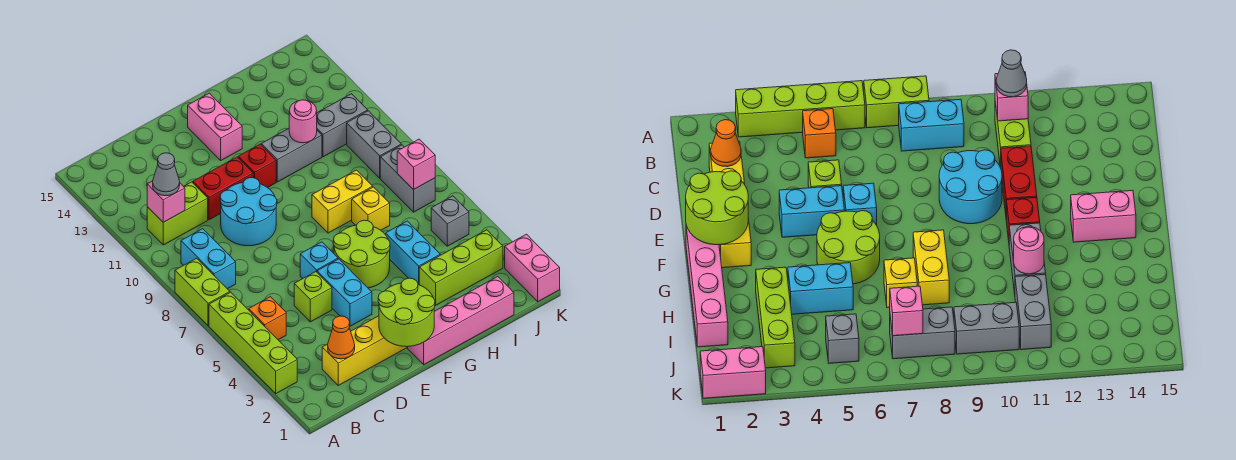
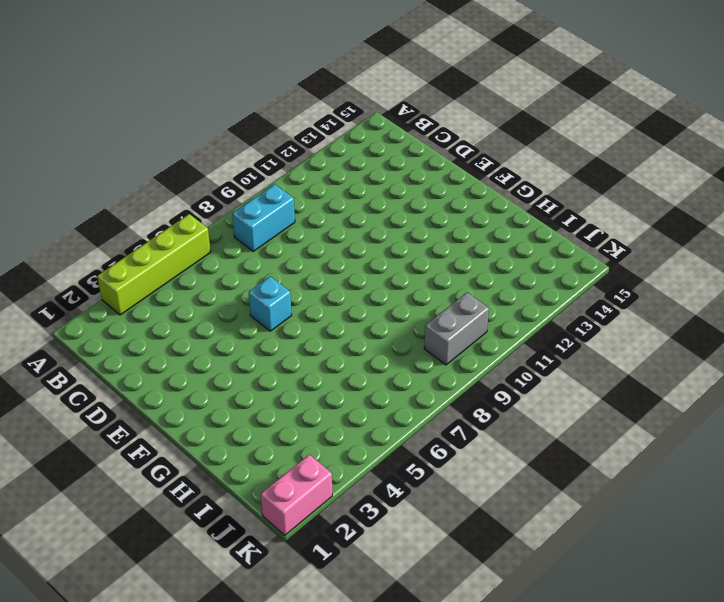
none -> lime brick A7:A8 level 1
none -> orange brick B5 level 1
none -> lime brick B11:C11 level 1
none -> yellow brick C2:F2 level 1

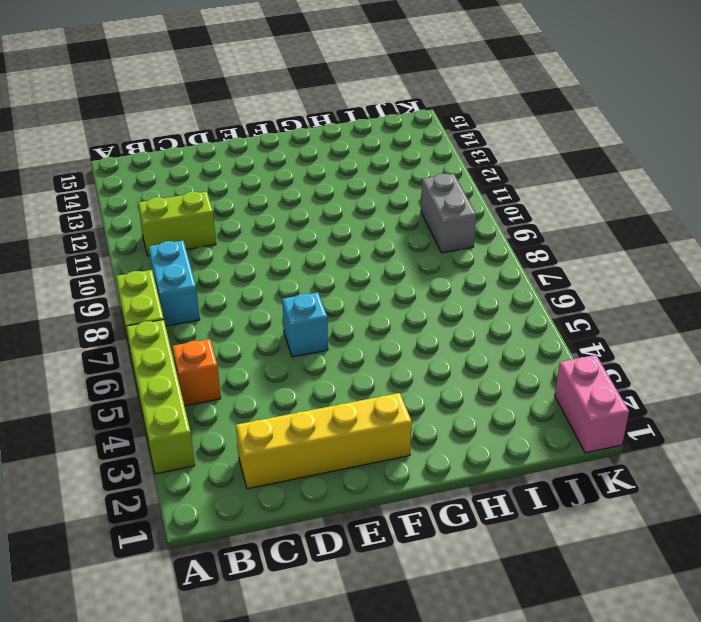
none -> lime brick D5 level 1
none -> cyan round brick D9:E10 level 1
none -> red brick D11:E11 level 1
none -> cyan brick E4:E5 level 1

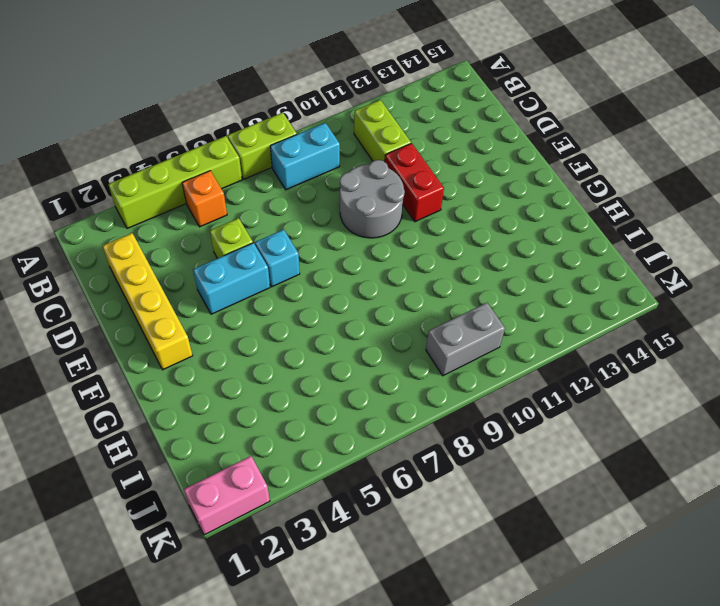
grey round brick D9:E10 level 1 -> cyan round brick D9:E10 level 1
none -> pink brick F1:I1 level 1
none -> lime round brick F5:G6 level 1
none -> red brick F11 level 1
none -> pink brick F13:F14 level 1

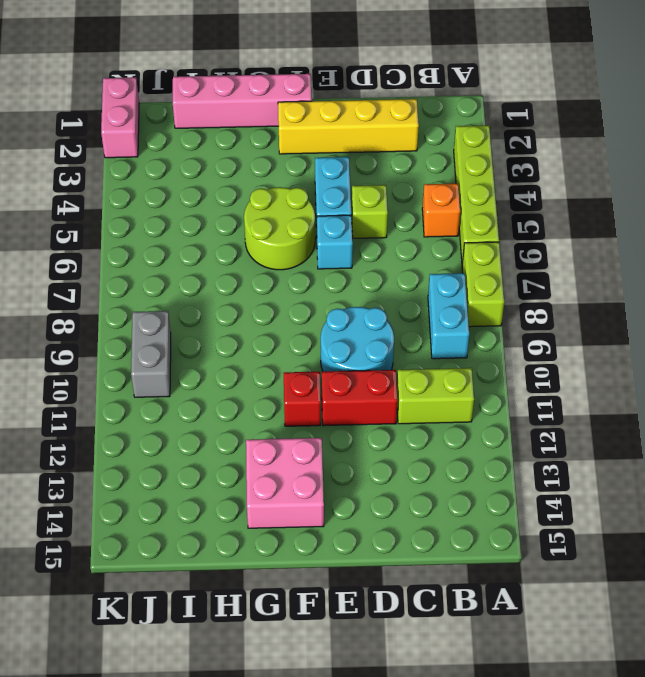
pink brick F13:G14 level 1 -> pink brick F13:F14 level 1
none -> yellow brick G8:H8 level 1
none -> grey brick G11:H11 level 1
none -> lime brick H3:J3 level 1
none -> cyan brick H4:H5 level 1

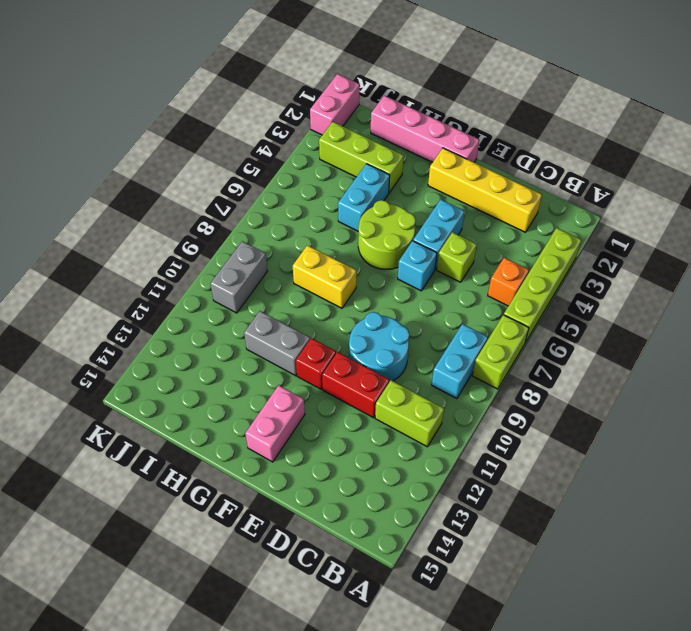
none -> yellow brick H7 level 1
none -> grey brick I11:J11 level 1
none -> grey brick J5 level 1
none -> grey brick J7:J8 level 1

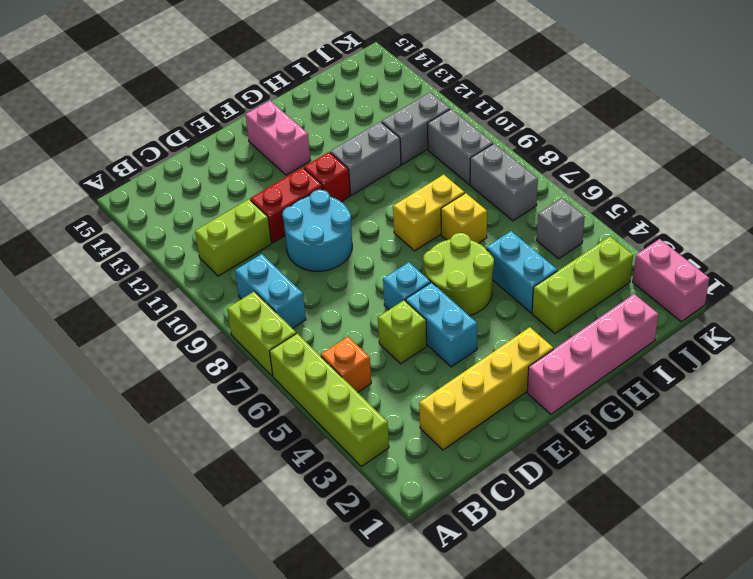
none -> pink brick B11 level 2
none -> orange cone C2 level 2
none -> lime round brick E1:F2 level 2
none -> pink round brick H11 level 2

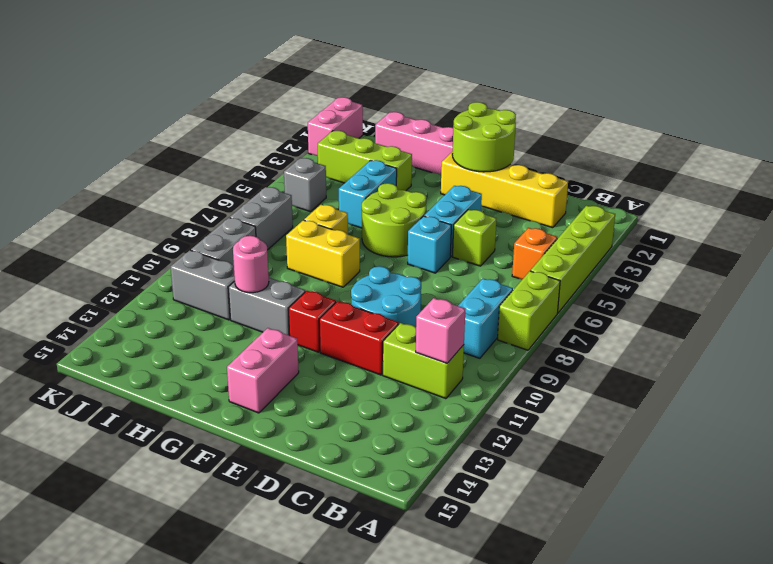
none -> orange cone C2 level 2
none -> pink brick J7 level 2
none -> grey cone B11 level 3

